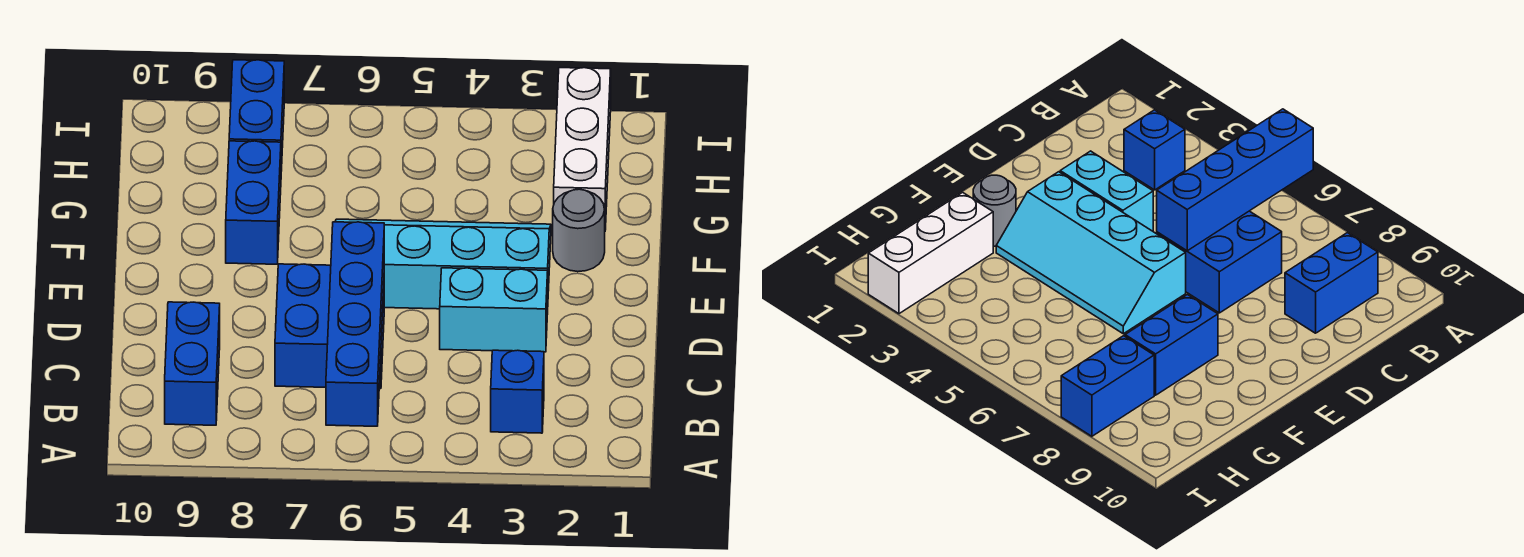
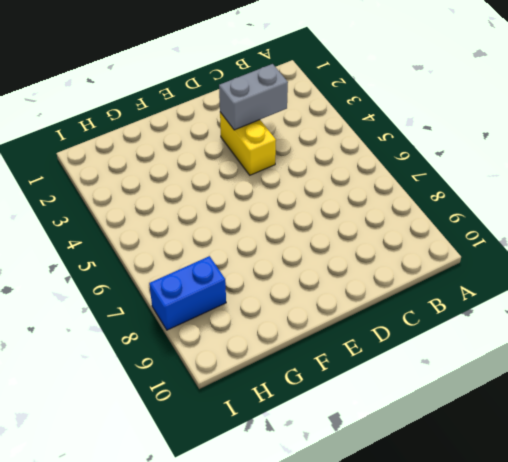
grey brick C3:D3 level 2 -> none
yellow brick D3:D4 level 1 -> cyan brick D3:D4 level 1
none -> blue brick B3 level 1
none -> blue brick B9:C9 level 1

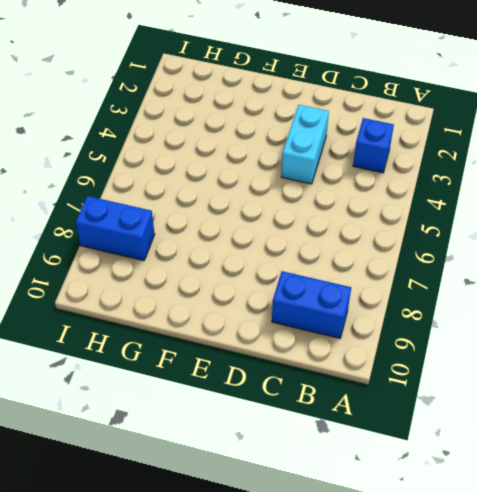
none -> blue brick C6:D7 level 1
none -> cyan slope E3:F6 level 1 top E

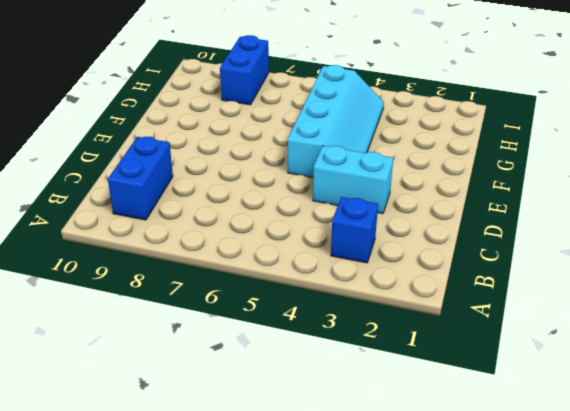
cyan slope E4:H5 level 1 top 5 -> cyan slope E3:F6 level 1 top E
none -> blue brick C6:D7 level 1
none -> grey round brick F2 level 1

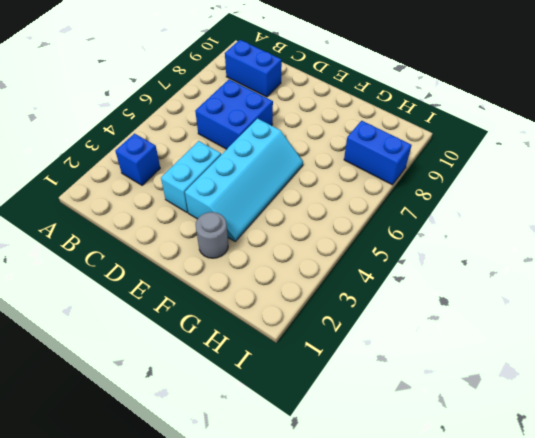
none -> blue brick F8:G8 level 1
none -> white brick G2:I2 level 1

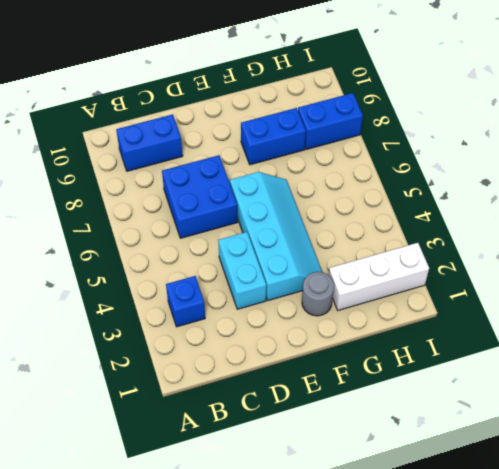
none -> blue brick A6:D6 level 2

